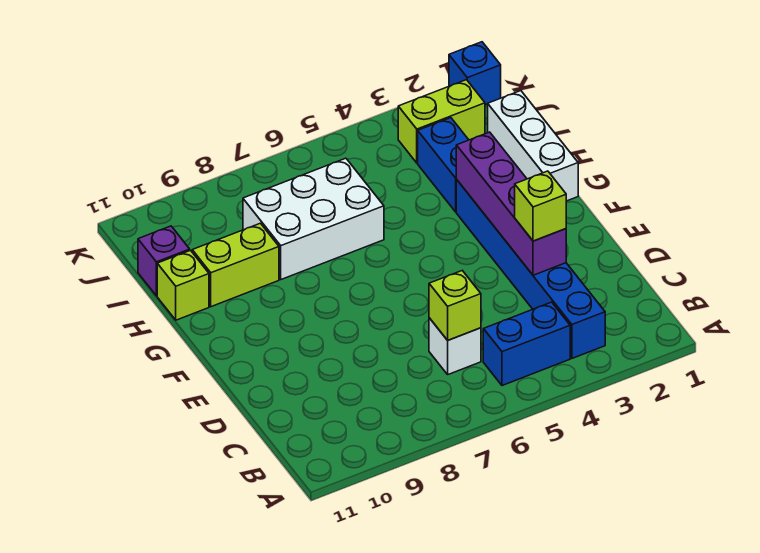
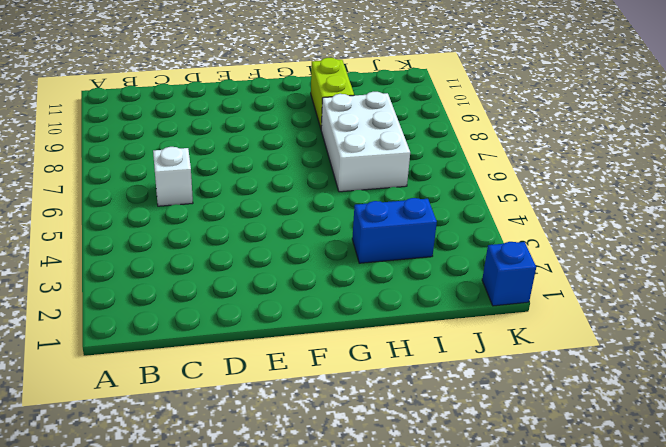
none -> blue brick B3:G3 level 1
none -> blue brick B4:B5 level 1
none -> white brick G1:I1 level 1

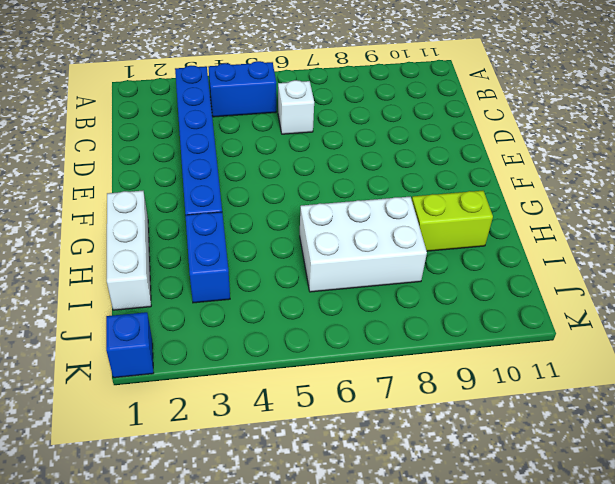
none -> lime brick H11 level 1
none -> purple brick I11 level 1
none -> lime brick J2:J3 level 1

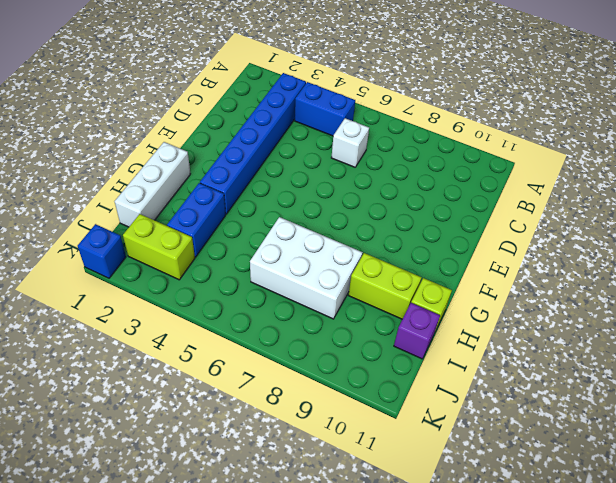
none -> lime brick C6 level 2
none -> purple brick D3:G3 level 2
none -> lime brick D3 level 3

